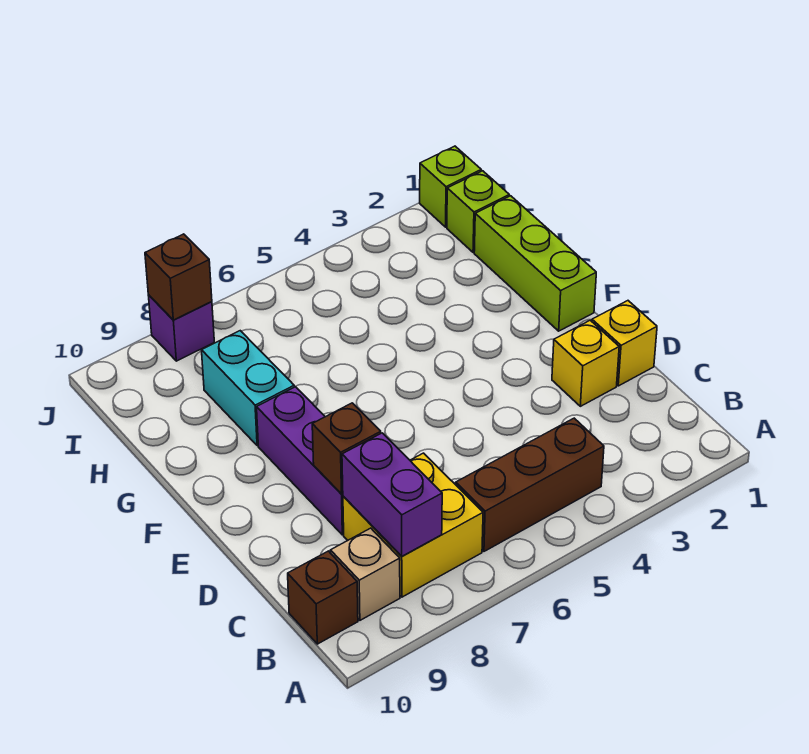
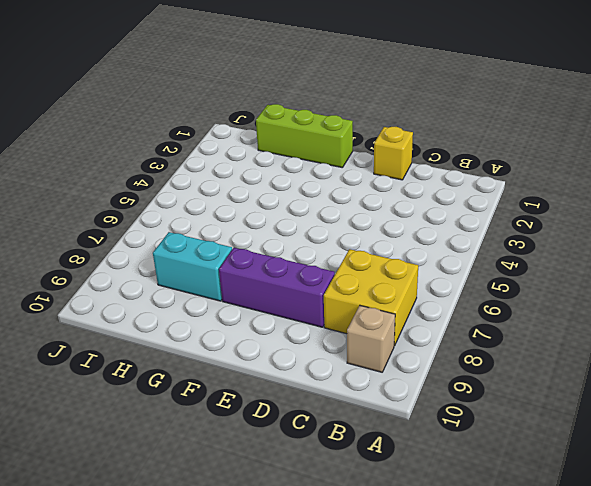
none -> brown brick B4:B6 level 1
none -> brown brick B10 level 1
none -> yellow brick D2 level 1

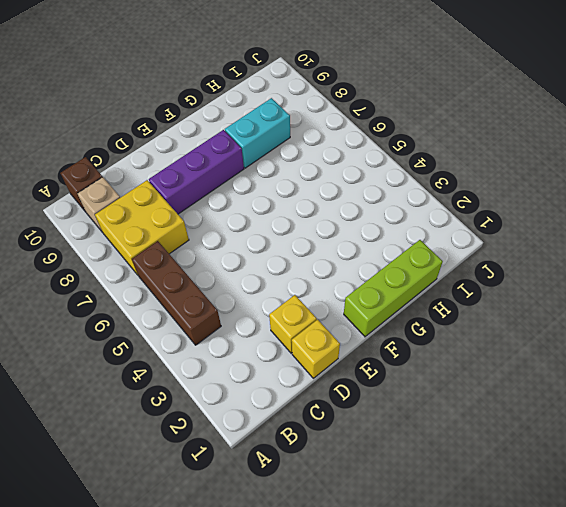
none -> lime brick I1 level 1
none -> lime brick J1 level 1
none -> purple brick J8 level 1

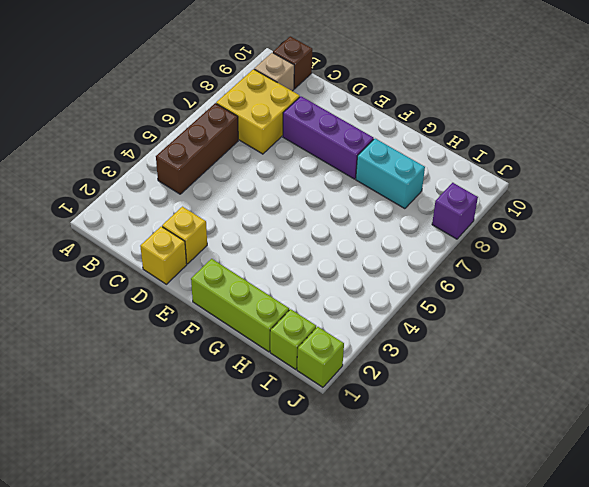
none -> purple brick B8:C8 level 2
none -> brown brick D8 level 2
none -> brown brick J8 level 2

